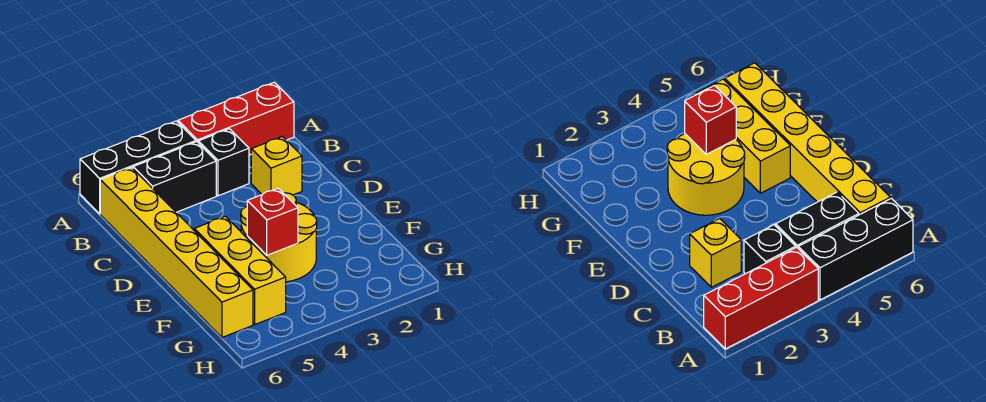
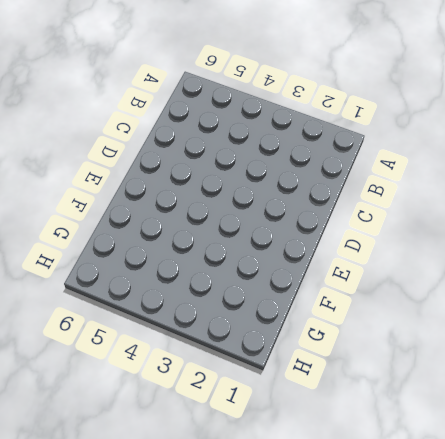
none -> red brick A1:A3 level 1
none -> black brick A4:A6 level 1

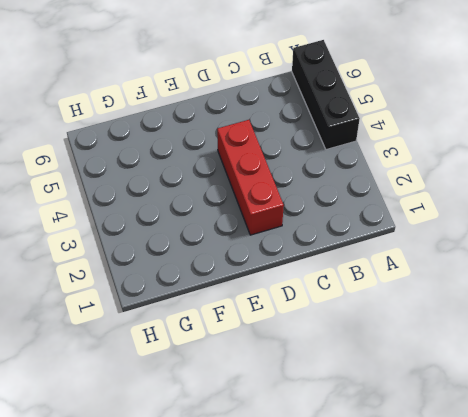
red brick D2:D4 level 1 -> red brick A1:A3 level 1
none -> black brick B3 level 1
none -> black brick B4:B5 level 1

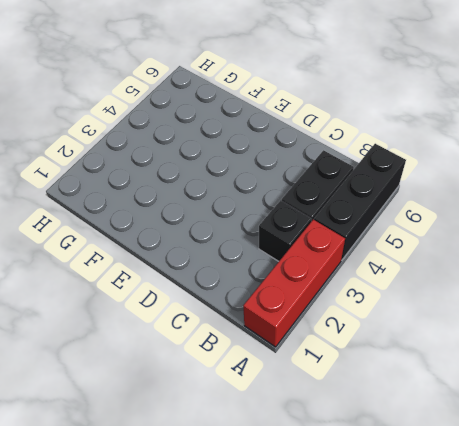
none -> yellow brick B6:G6 level 1
none -> yellow brick C2 level 1

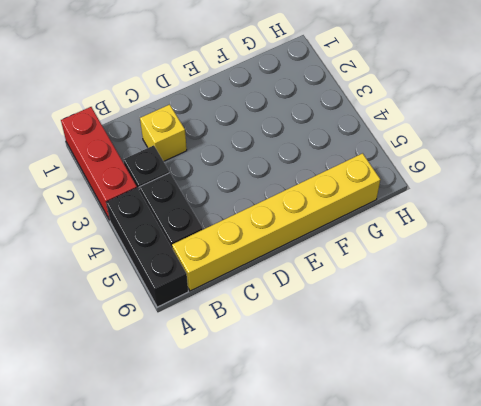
none -> yellow round brick E3:F4 level 1
none -> yellow brick E5:G5 level 1

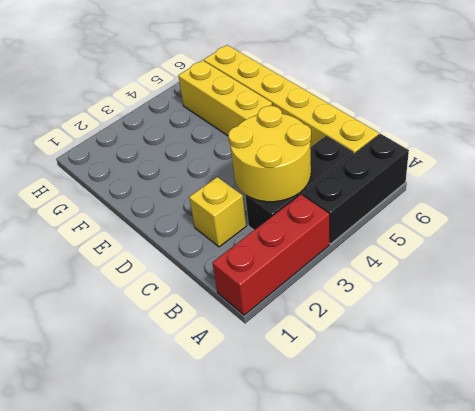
yellow round brick B3:C4 level 2 -> yellow round brick E3:F4 level 1
none -> red brick F4 level 2

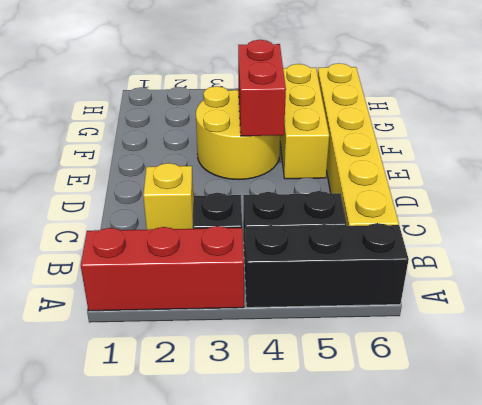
red brick E4:F4 level 2 -> red brick F4 level 2

